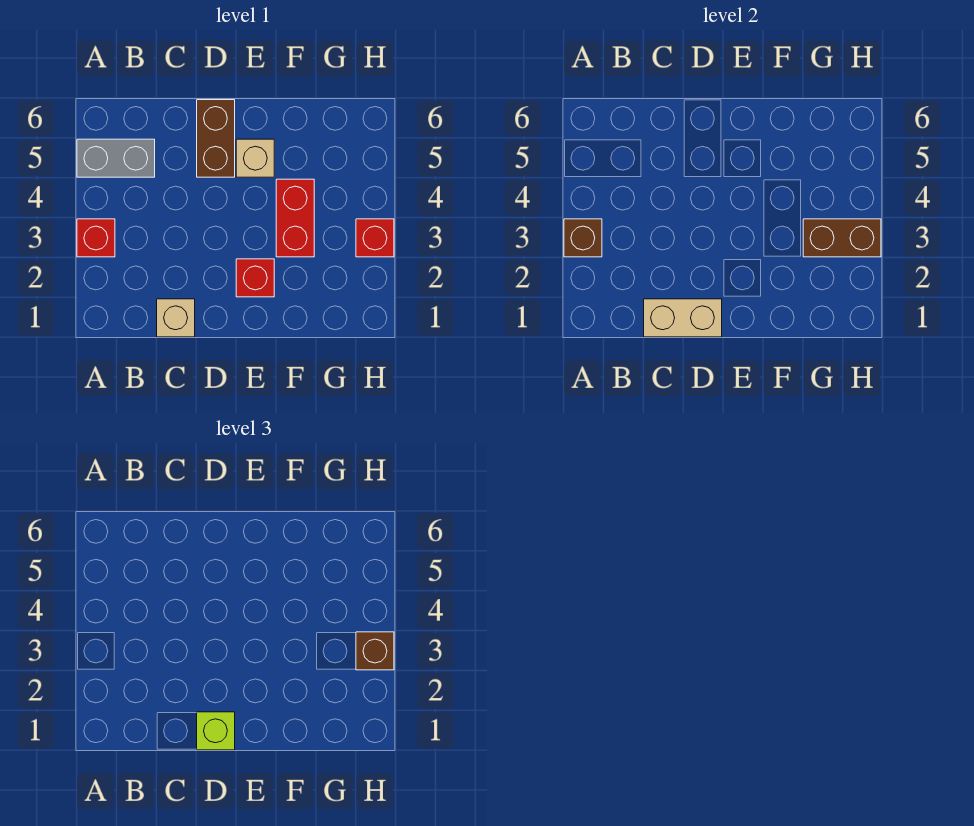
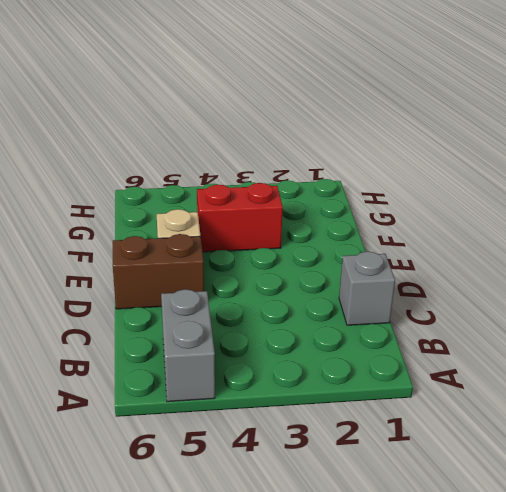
grey brick C1 level 1 -> tan brick C1 level 1
none -> red brick A3 level 1
none -> red brick E2 level 1
none -> red brick H3 level 1

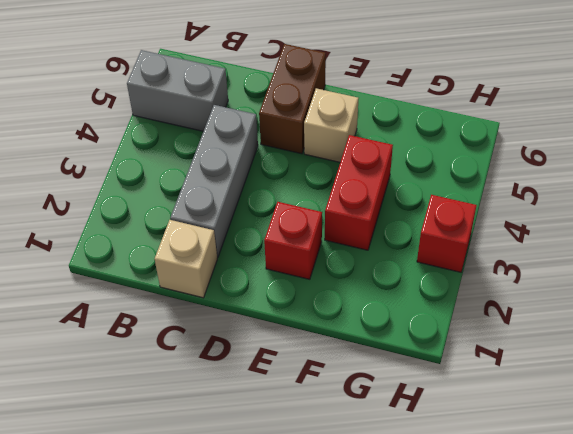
grey brick C2:C4 level 1 -> none
none -> red brick A3 level 1
none -> brown brick A3 level 2
none -> tan brick C1:D1 level 2

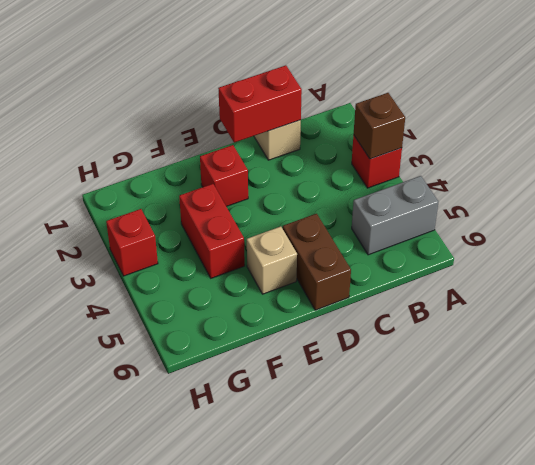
red brick C1:D1 level 2 -> tan brick C1:D1 level 2
none -> brown brick G3:H3 level 2
none -> lime brick D1 level 3
none -> brown brick H3 level 3

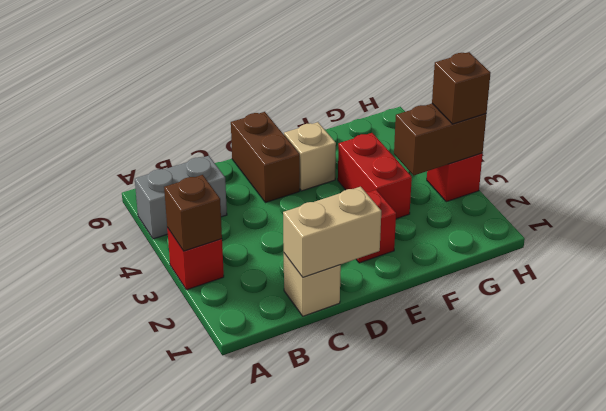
none -> lime brick D1 level 3

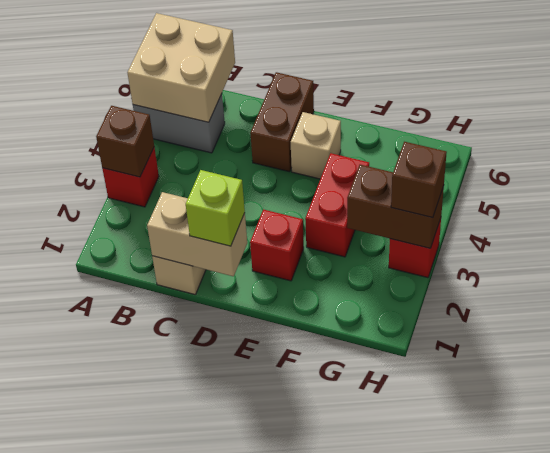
tan brick A5:B6 level 2 -> none

